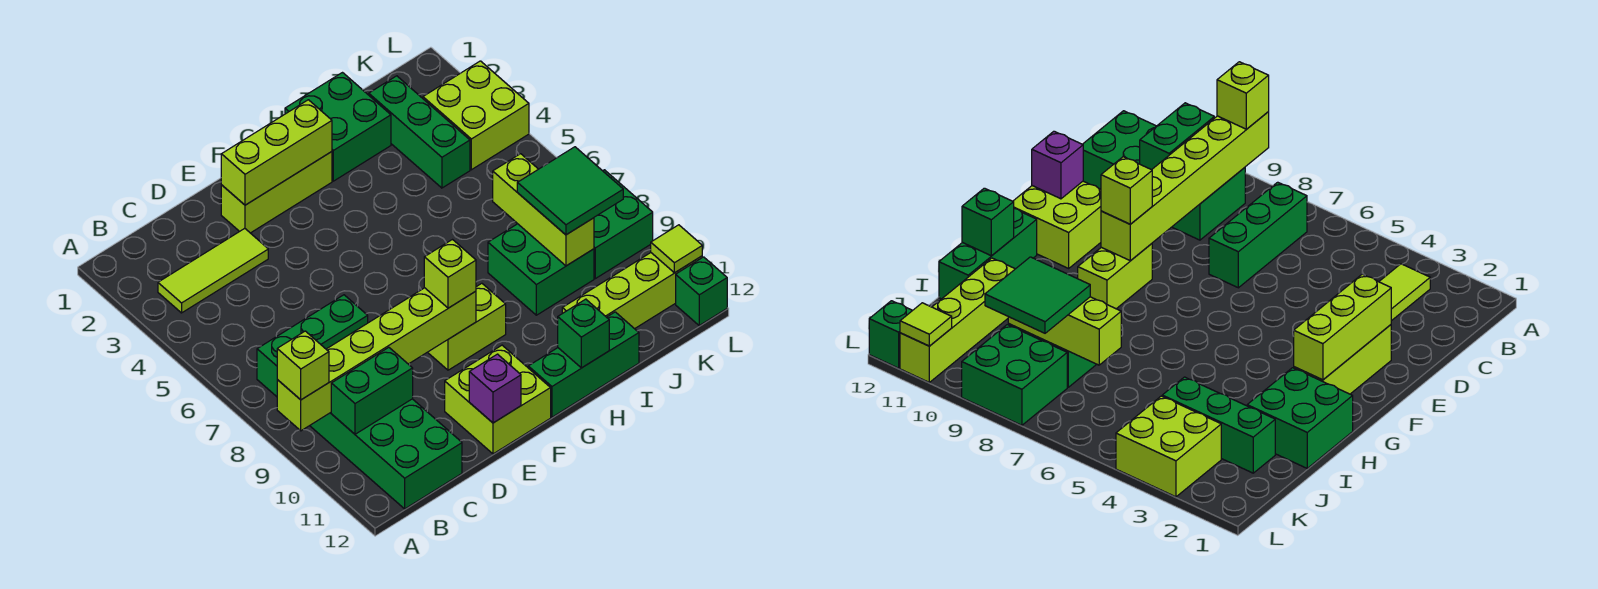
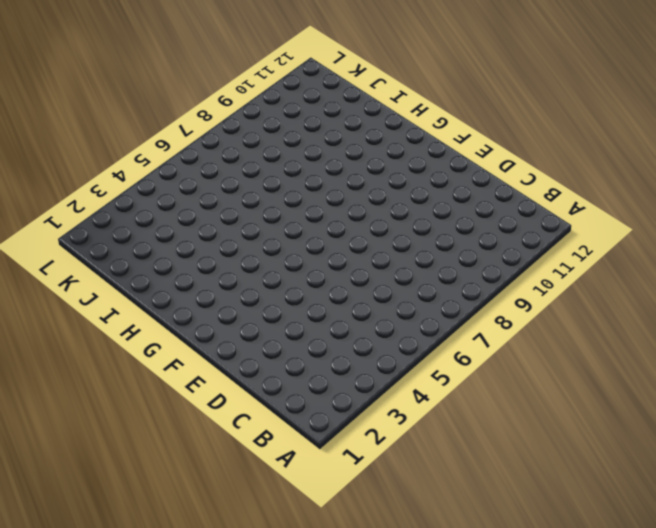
none -> lime tile B3:D3 level 1
none -> green brick B7:D7 level 1
none -> green brick B9:C12 level 1

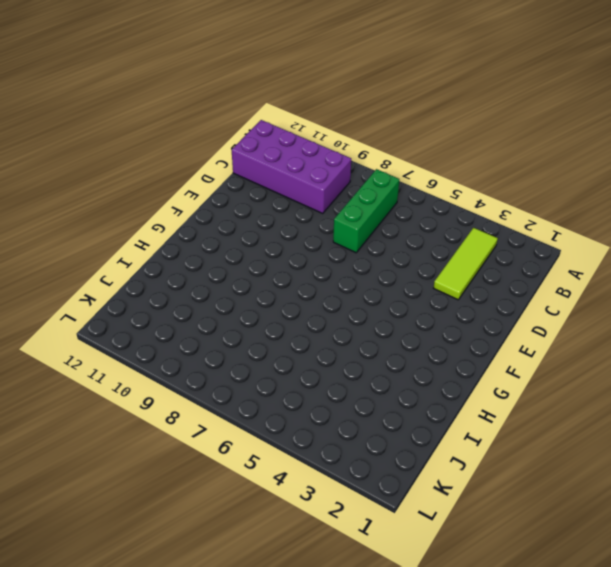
purple brick B9:C12 level 1 -> green brick B9:C12 level 1
none -> lime brick E2:G2 level 1
none -> lime brick E11:F12 level 1
none -> lime brick F9:G9 level 1

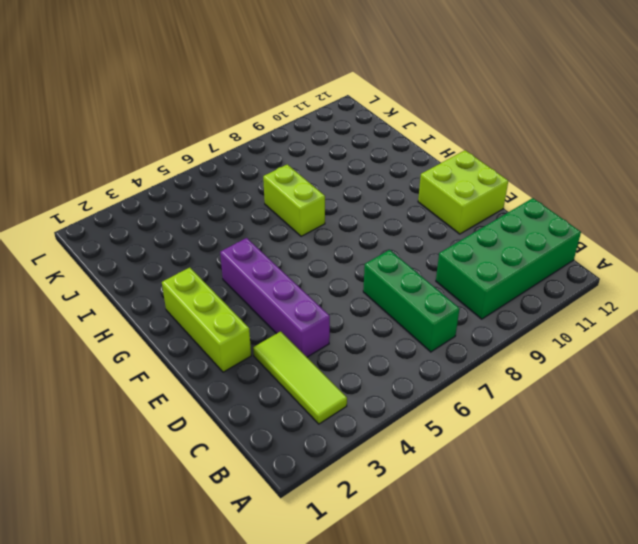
purple brick D4:G4 level 1 -> none
lime brick H7:I7 level 1 -> lime brick F9:G9 level 1
none -> green brick G12:I12 level 1
none -> green brick H1:I2 level 1
none -> green brick I8:J9 level 1

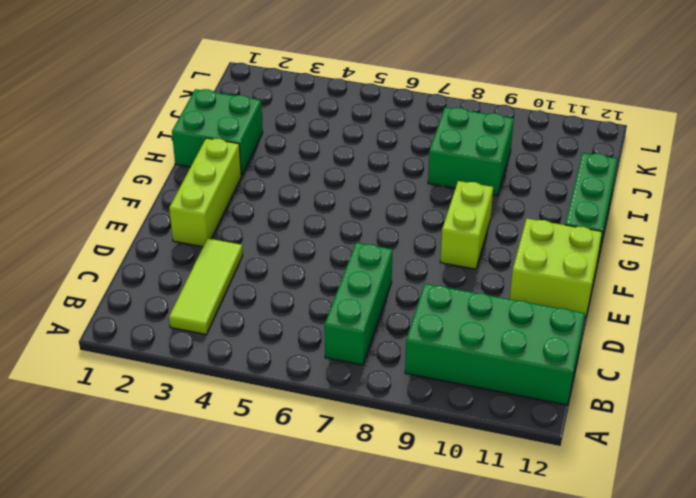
none -> lime brick I11:L11 level 1
none -> green brick J2:J4 level 1
none -> lime brick K3:L4 level 1

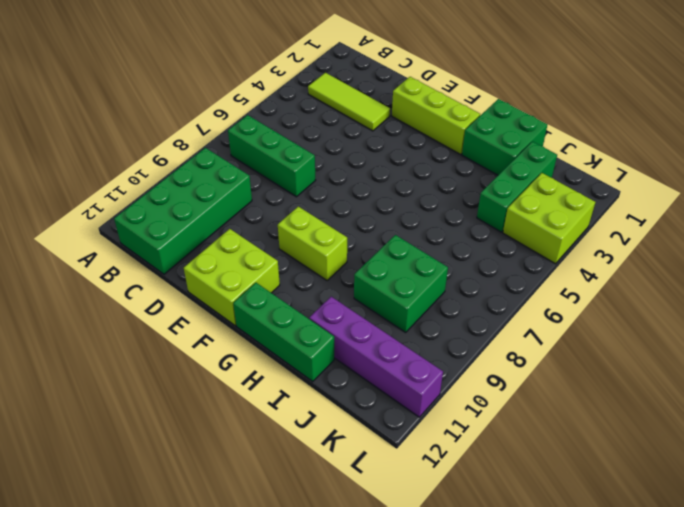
purple brick I11:L11 level 1 -> lime brick I11:L11 level 1
none -> green brick K8:L9 level 1
none -> green brick L12 level 1
none -> lime brick A9:F9 level 2

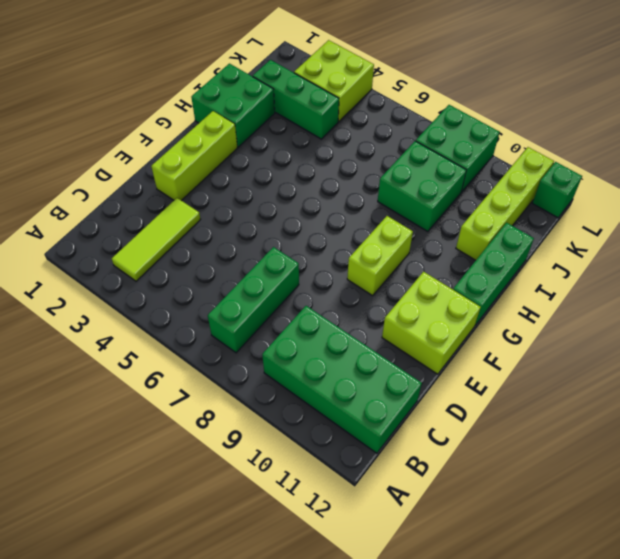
none -> lime brick A9:F9 level 2
none -> green brick B10:C10 level 2
none -> lime brick E2:G2 level 2

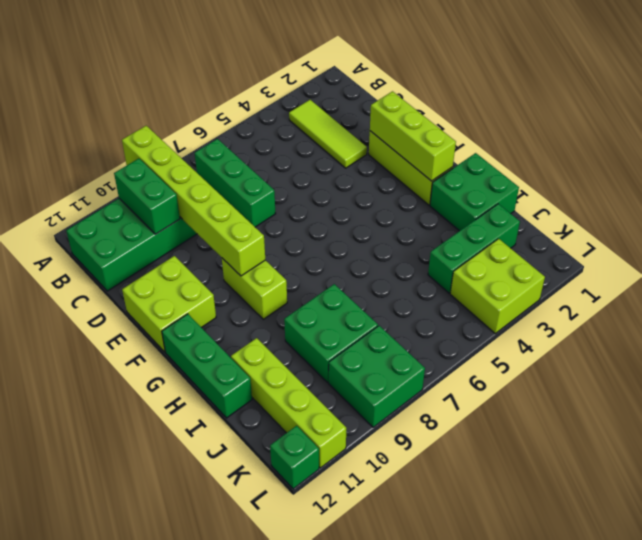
none -> purple brick E12 level 2
none -> green brick H12 level 2
none -> lime brick J7:J9 level 2

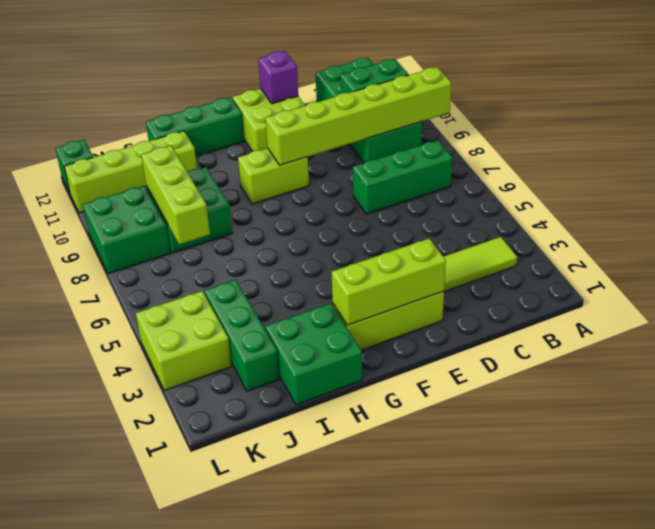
none -> green brick H12 level 2
none -> lime tile L11 level 2
none -> lime brick A9 level 3

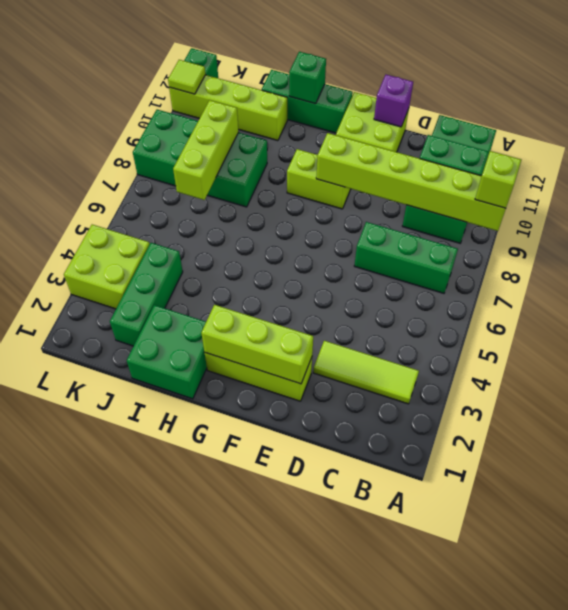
none -> lime brick F9 level 3
none -> green tile J8:K9 level 3

